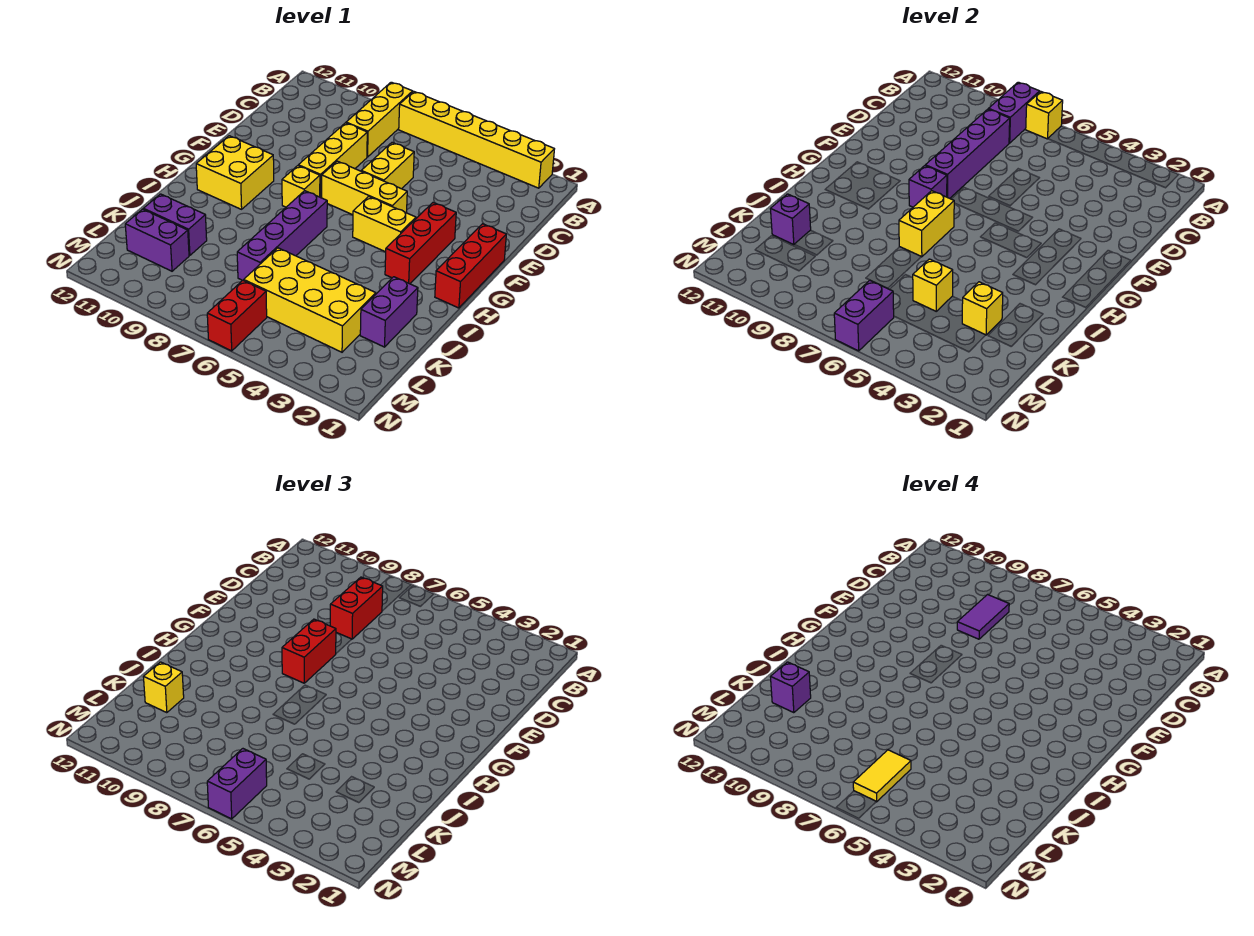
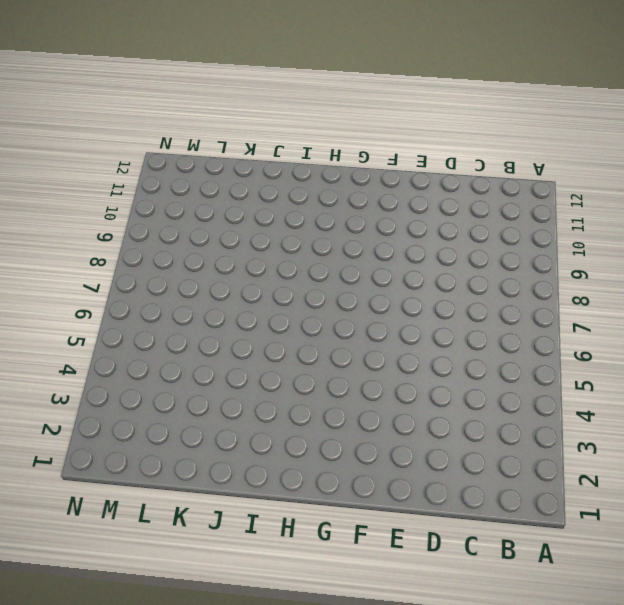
none -> yellow brick A2:A7 level 1
none -> yellow brick A8:C8 level 1
none -> yellow brick D6:E6 level 1
none -> yellow brick D8:F8 level 1

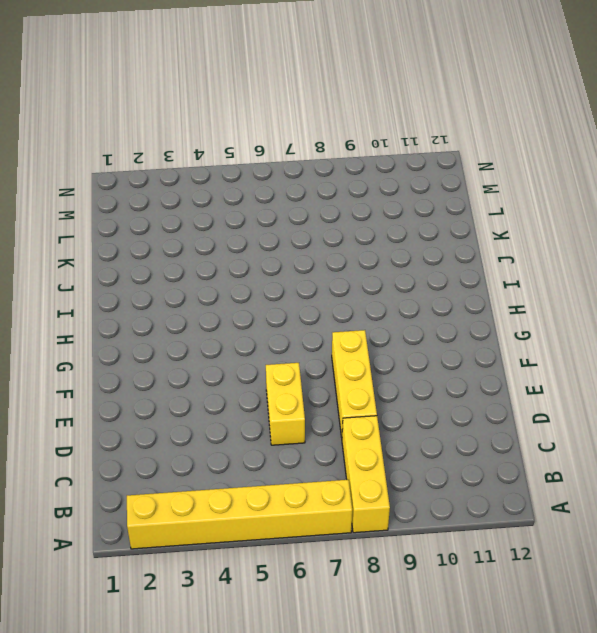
none -> red brick F1:H1 level 1
none -> red brick F3:H3 level 1
none -> yellow brick F5:F7 level 1
none -> yellow brick G4:G5 level 1

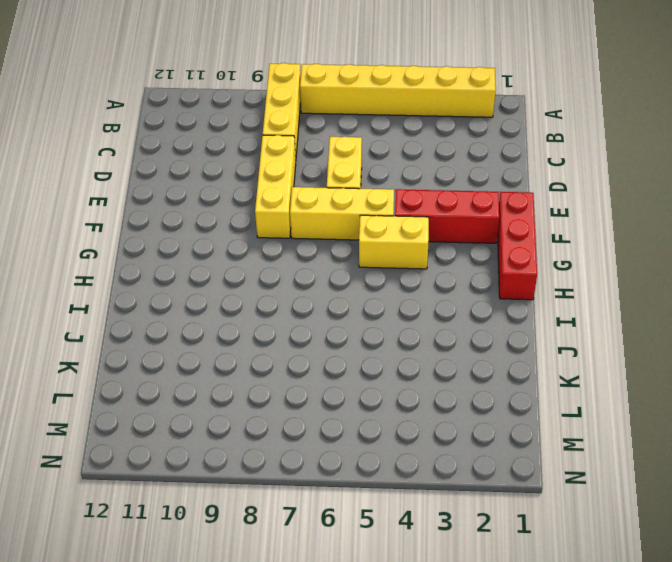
red brick F2:F4 level 1 -> red brick F3:H3 level 1
none -> yellow brick G8 level 1
none -> yellow brick G10:H11 level 1
none -> purple brick H7:K7 level 1
none -> purple brick J2:K2 level 1

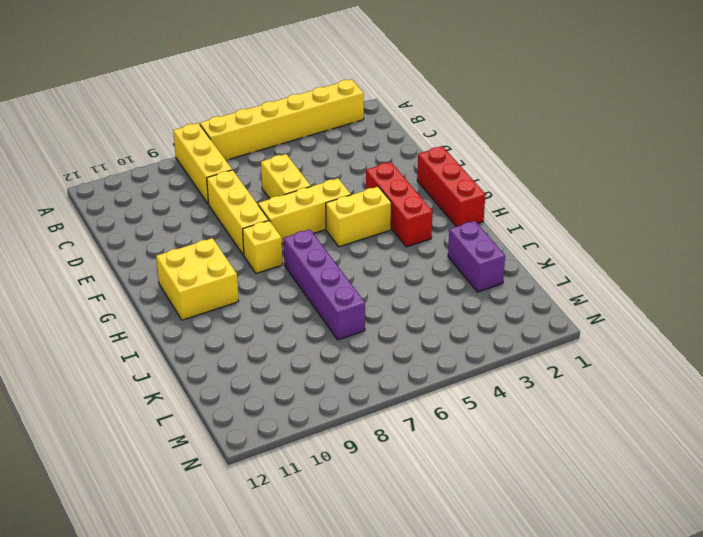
none -> yellow brick K3:L6 level 1
none -> purple brick K10:K11 level 1
none -> purple brick L10:L11 level 1
none -> red brick M6:N6 level 1

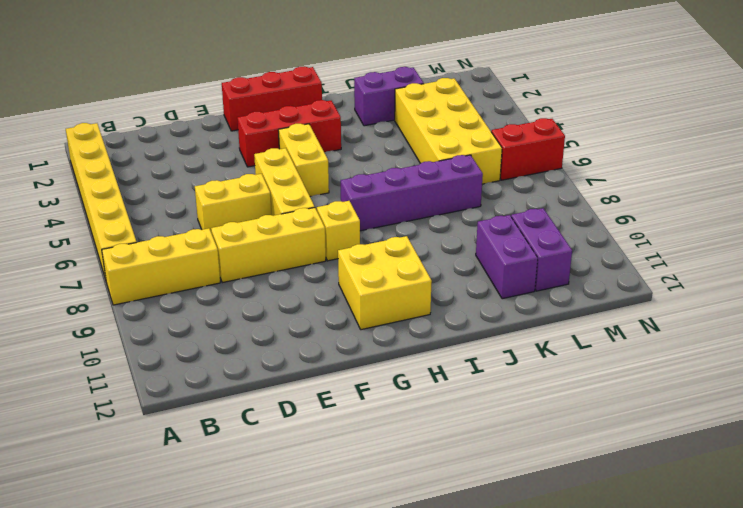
none -> yellow brick A7 level 2
none -> purple brick A8:B8 level 2
none -> purple brick C8:F8 level 2
none -> purple brick G8 level 2

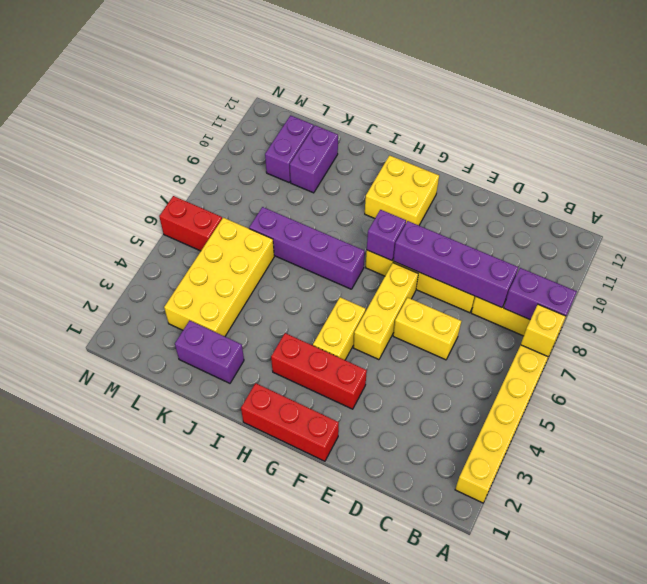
none -> yellow brick H7:I7 level 2
none -> yellow brick K3 level 2
none -> yellow brick K5 level 2
none -> purple brick K11 level 2

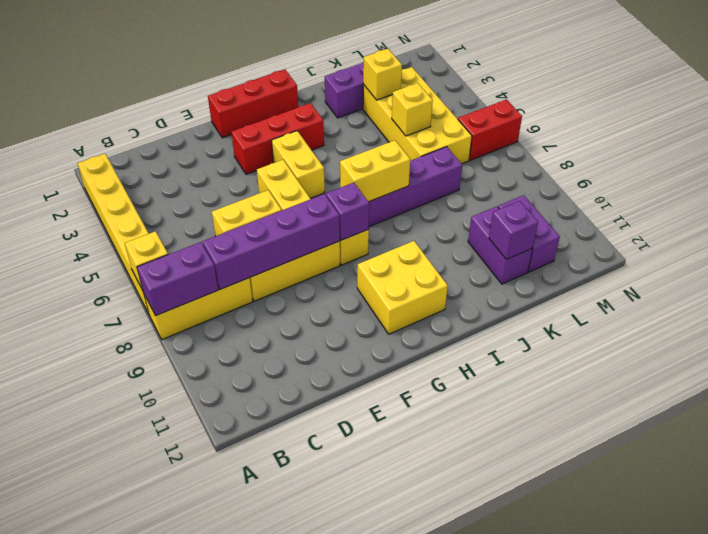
none -> purple brick M6:N6 level 2
none -> red brick C8:D8 level 3
none -> red brick F8:G8 level 3
none -> yellow brick K11 level 3

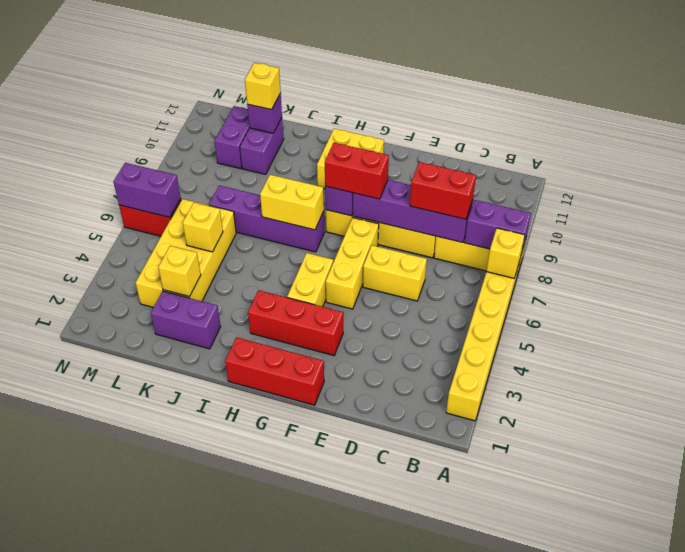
none -> purple brick M6:N6 level 3
none -> purple tile C8:D8 level 4
none -> purple brick K11 level 4
none -> yellow tile L6:M6 level 4

